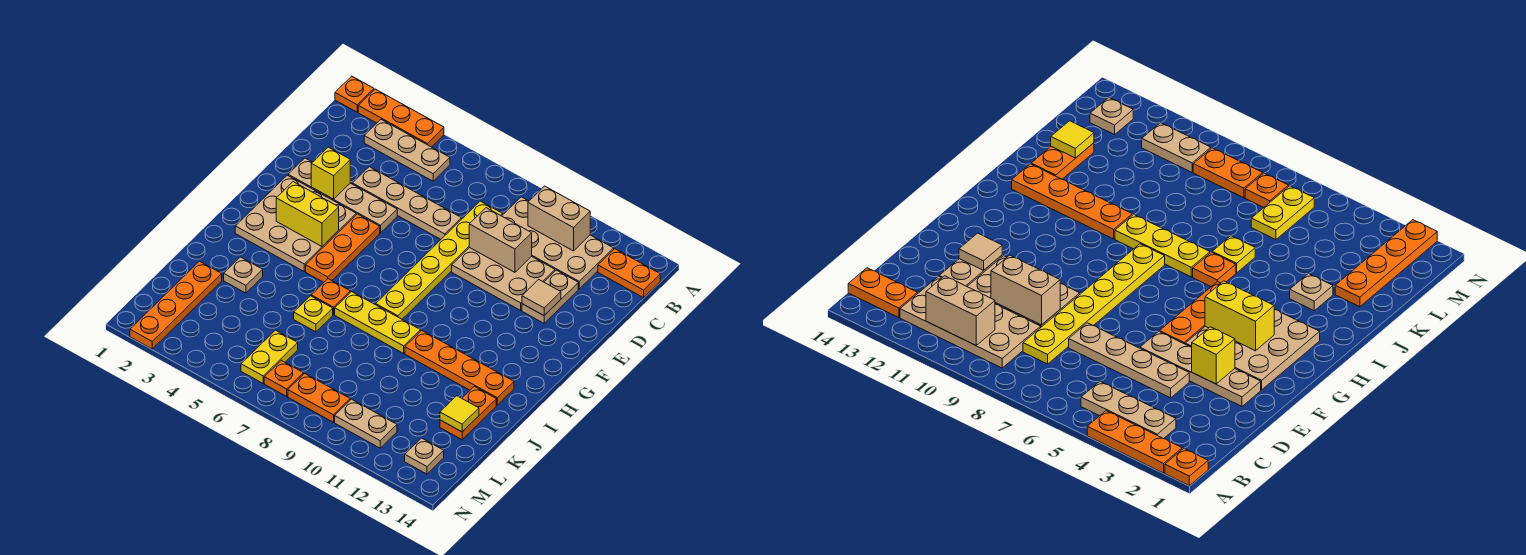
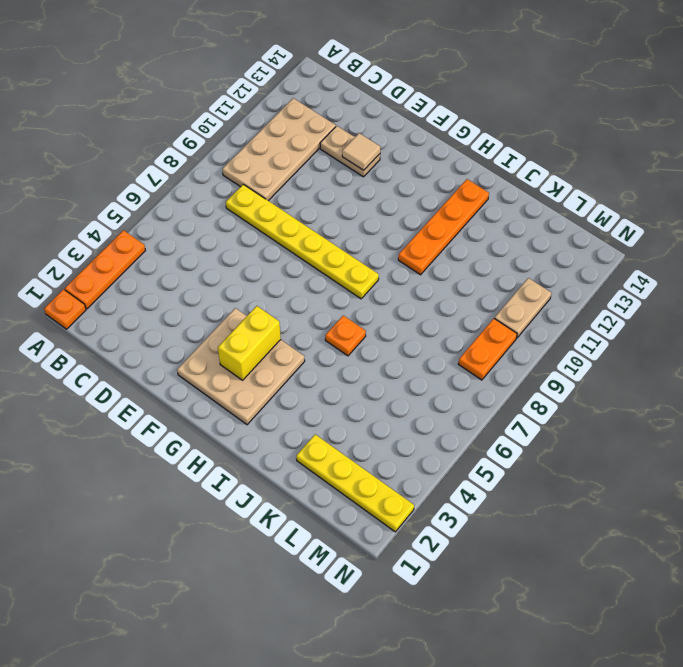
yellow plate K2:N2 level 1 -> orange plate K2:N2 level 1
none -> tan plate B3:B5 level 1
none -> orange plate B13:B14 level 1
none -> tan plate D4:D7 level 1
none -> tan plate D9:E11 level 1

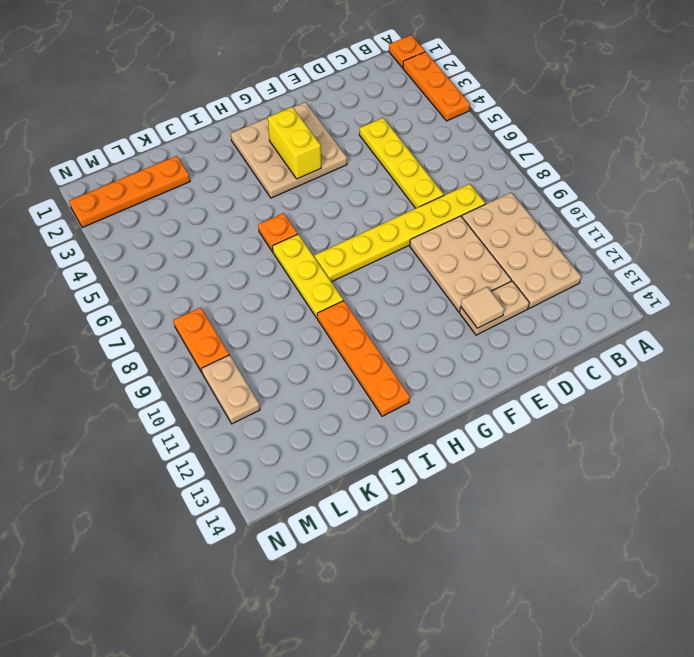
yellow plate D4:D7 level 1 -> tan plate D4:D7 level 1
none -> tan plate B3:B5 level 1
none -> orange plate B13:B14 level 1
none -> tan plate E2:E5 level 1
none -> orange plate F5:H5 level 1

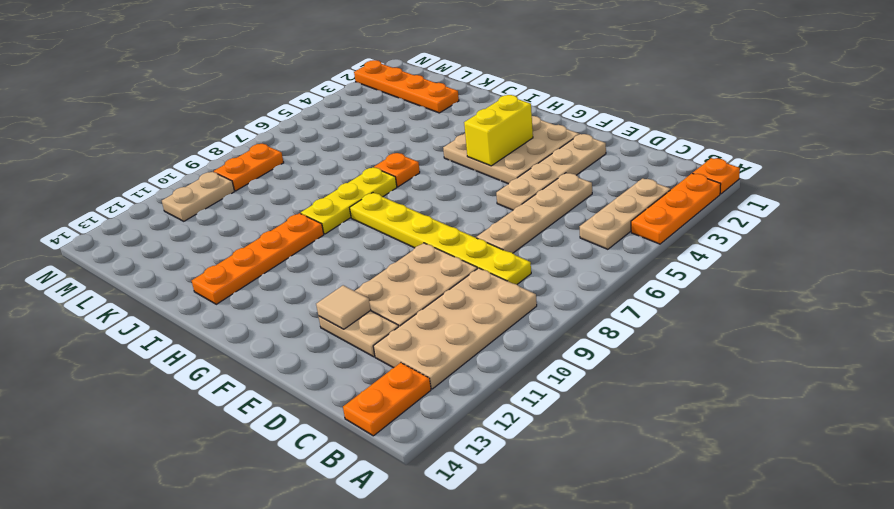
none -> orange plate F5:H5 level 1
none -> tan plate J3 level 1
none -> yellow plate J6 level 1
none -> orange plate J13:K13 level 1

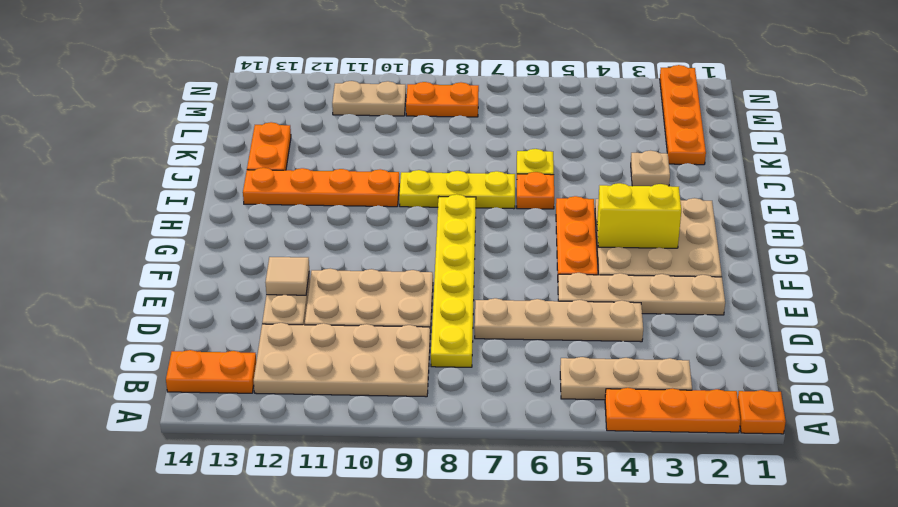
none -> yellow plate L6:M6 level 1
none -> orange plate M7 level 1
none -> tan plate M13 level 1
none -> tan brick B10:B11 level 2

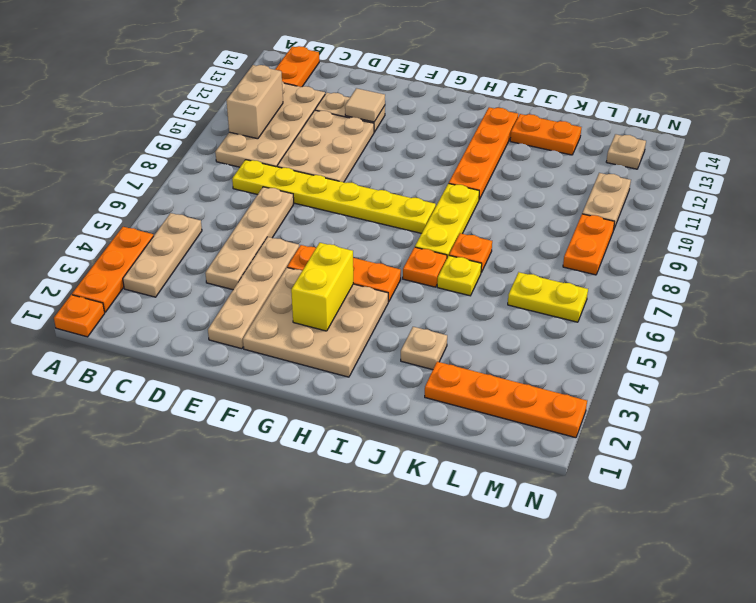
orange plate J7 level 1 -> orange plate M7 level 1
none -> tan brick D9:D10 level 2
none -> yellow brick E3 level 2
none -> yellow tile K13 level 2

